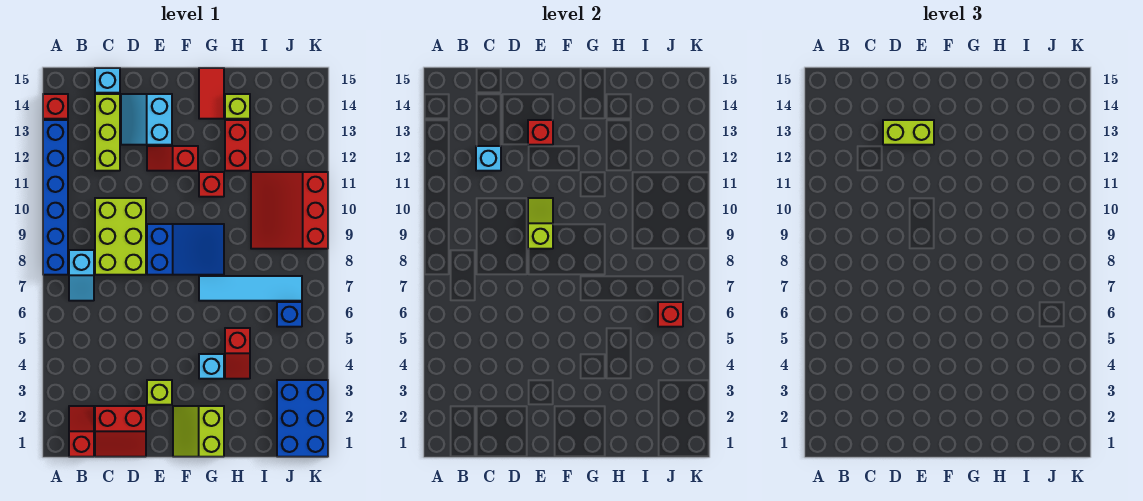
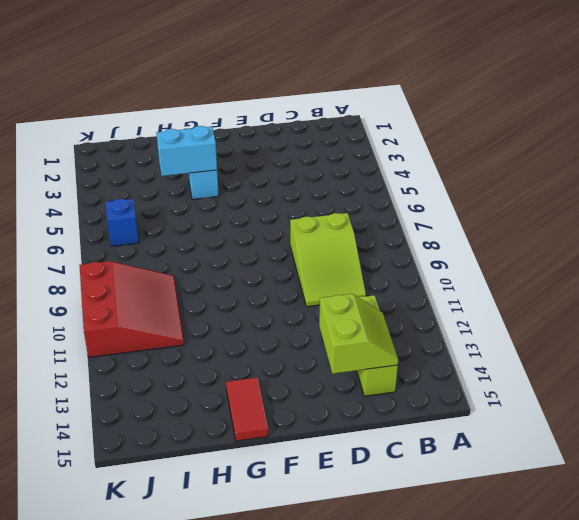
lime slope C8:D10 level 1 top 8 -> lime brick C8:D10 level 1
lime slope C13:D14 level 2 top D -> lime slope F1:G2 level 1 top G
cyan brick G4:H4 level 2 -> none
none -> blue brick A8:A13 level 1
none -> red brick A14 level 1
none -> red slope B1:B2 level 1 top 1

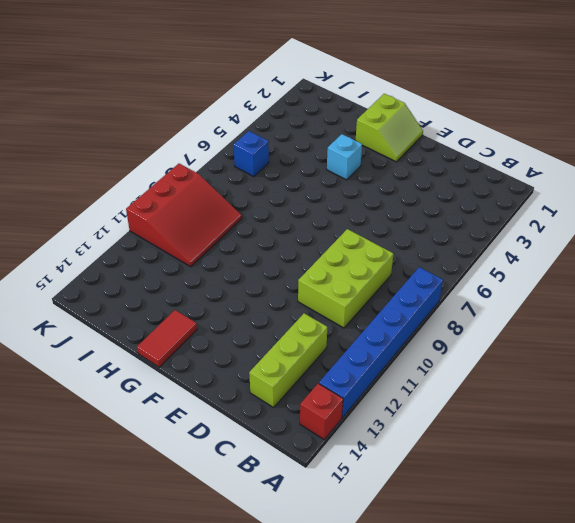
none -> red slope B1:B2 level 1 top 1
none -> cyan slope B7:B8 level 1 top 8
none -> red slope C1:D2 level 1 top 2

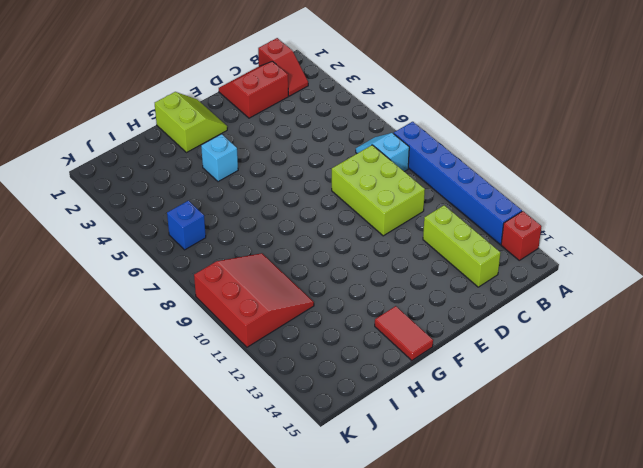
none -> cyan brick C15 level 1
none -> cyan slope D13:E14 level 1 top E
none -> lime brick E3 level 1

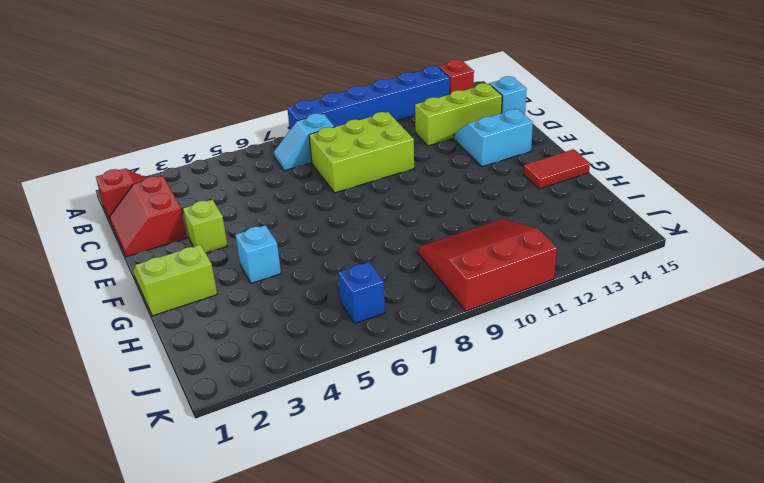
none -> blue slope E8:G9 level 1 top E
none -> red slope E12:F12 level 1 top F
none -> cyan tile G7:J7 level 1

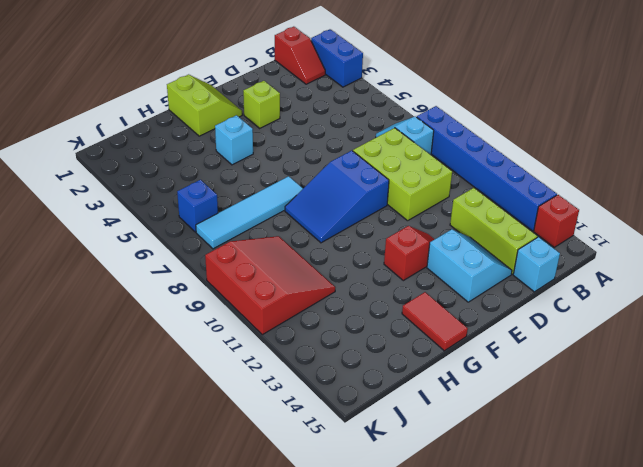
blue brick A2:A3 level 1 -> none
none -> red slope C1:D2 level 1 top 2
none -> red brick G11 level 1
none -> red slope H4:H5 level 1 top 5

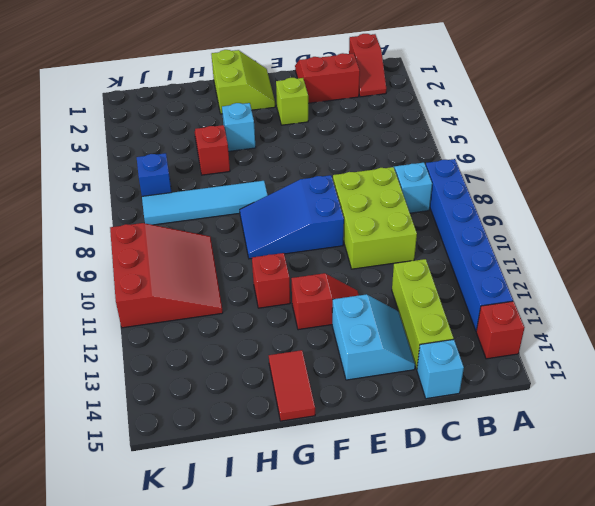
none -> red brick H12:H13 level 1
none -> lime brick H14 level 1
none -> blue brick J1:K3 level 1

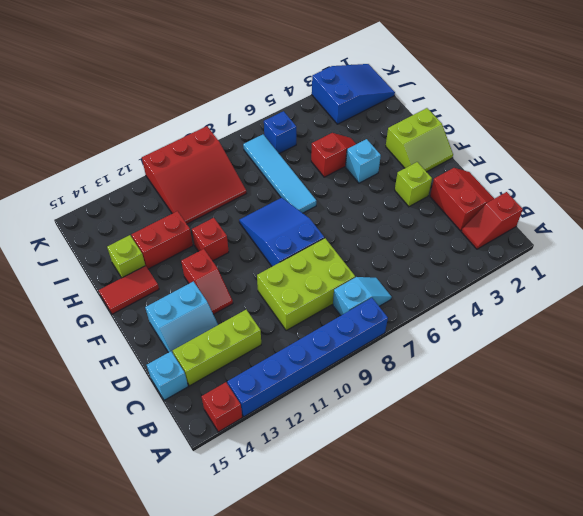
blue slope J1:K3 level 1 top 3 -> blue brick J1:K3 level 1
none -> cyan brick C12 level 2
none -> lime slope E9:E10 level 2 top 9
none -> red brick E13 level 2

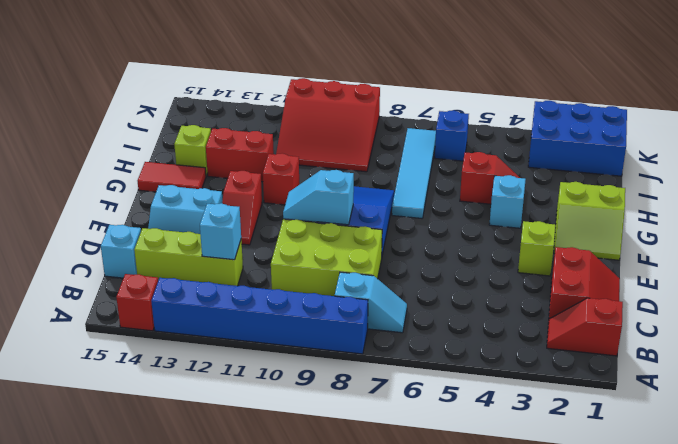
cyan slope E9:E10 level 2 top 9 -> lime slope E9:E10 level 2 top 9
none -> red brick E13 level 2
none -> red brick J6 level 2
none -> lime brick D13:E13 level 3

